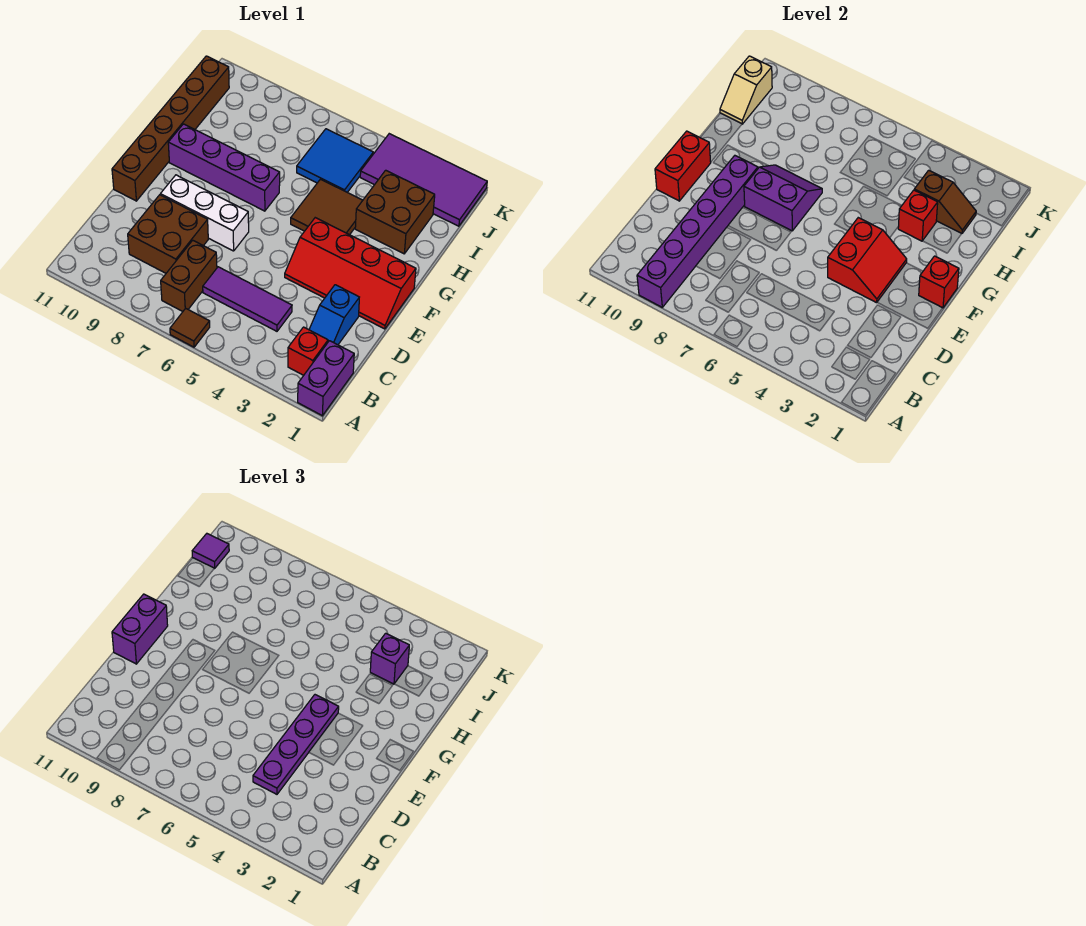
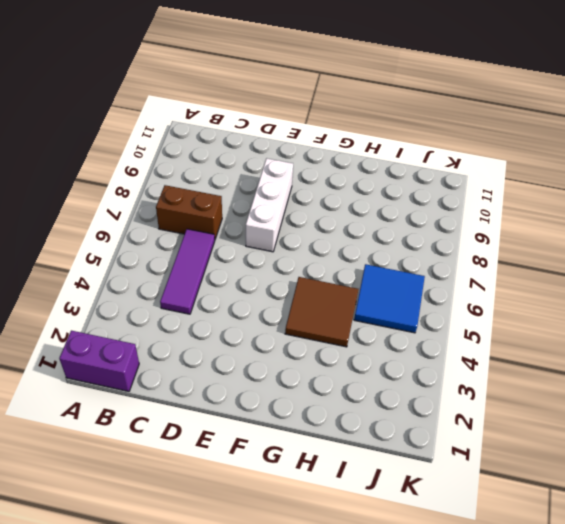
none -> brown tile A6 level 1
none -> red brick B2 level 1
none -> blue slope C2:D2 level 1 top D

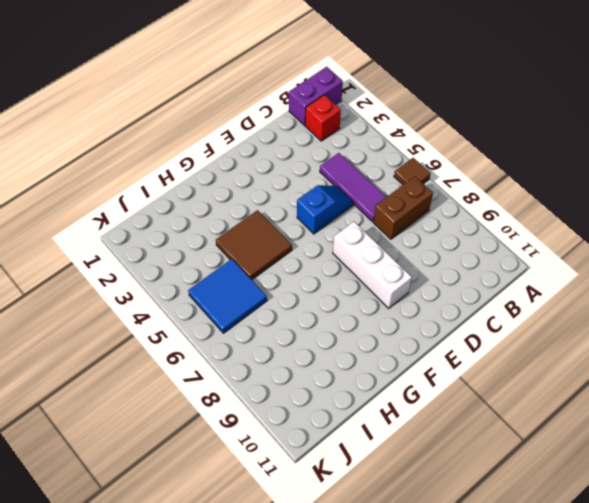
blue slope D5:E5 level 1 top E -> blue slope C2:D2 level 1 top D
none -> brown brick C8:D9 level 1
none -> red slope E1:F4 level 1 top F
none -> brown brick E11:J11 level 1

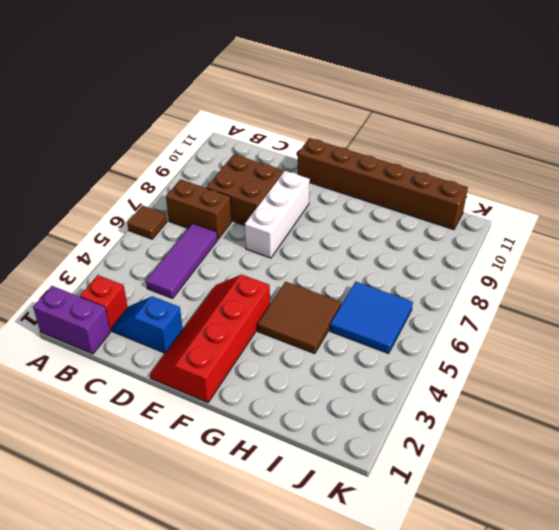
none -> purple brick G7:G10 level 1
none -> brown brick H2:I3 level 1
none -> purple tile J1:K4 level 1

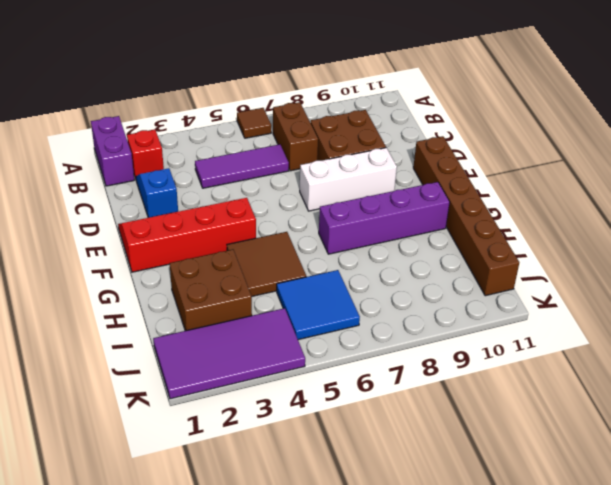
none -> purple brick A9:F9 level 2
none -> red slope E3:F4 level 2 top 4
none -> red brick E11:F11 level 2

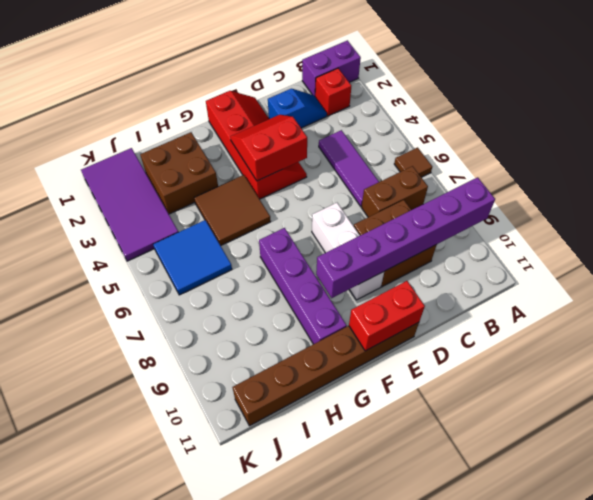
none -> red brick F1 level 2
none -> purple slope F7:G8 level 2 top F
none -> red brick H3 level 2

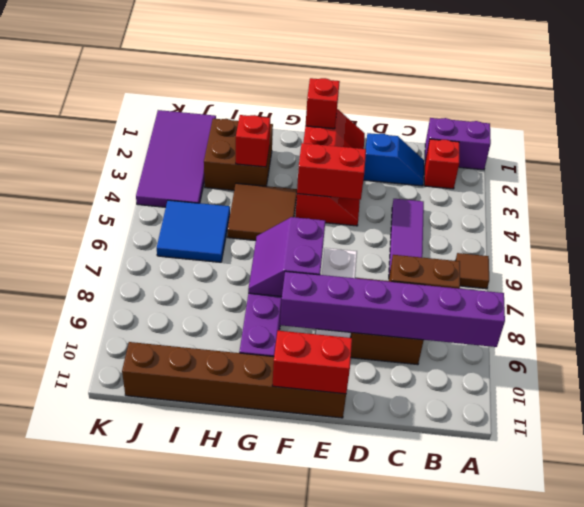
none -> brown slope I2:I3 level 2 top 3
none -> tan slope I11:J11 level 2 top J
none -> purple plate C4:F4 level 3

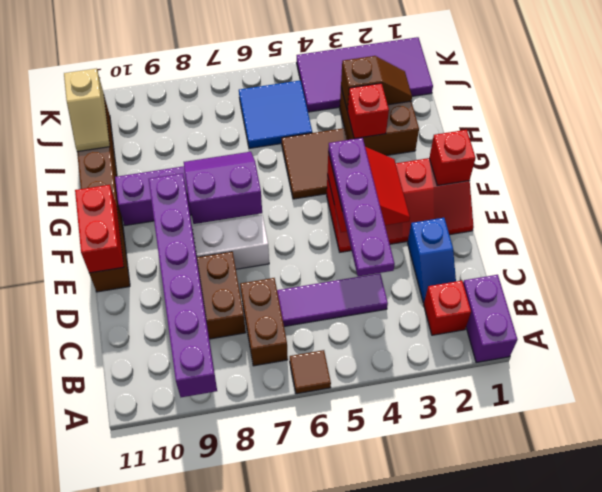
none -> purple brick E11:F11 level 3
none -> purple brick I3 level 3
none -> purple tile J11 level 3

